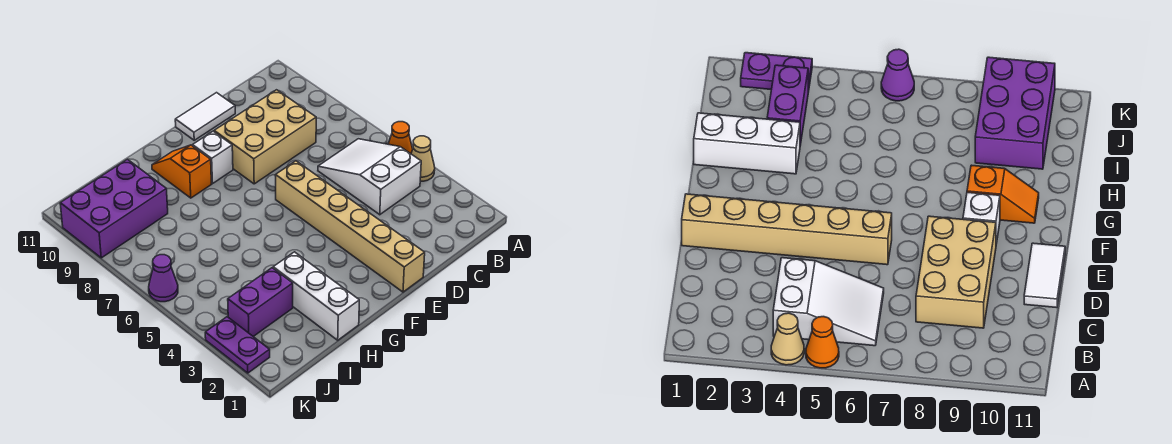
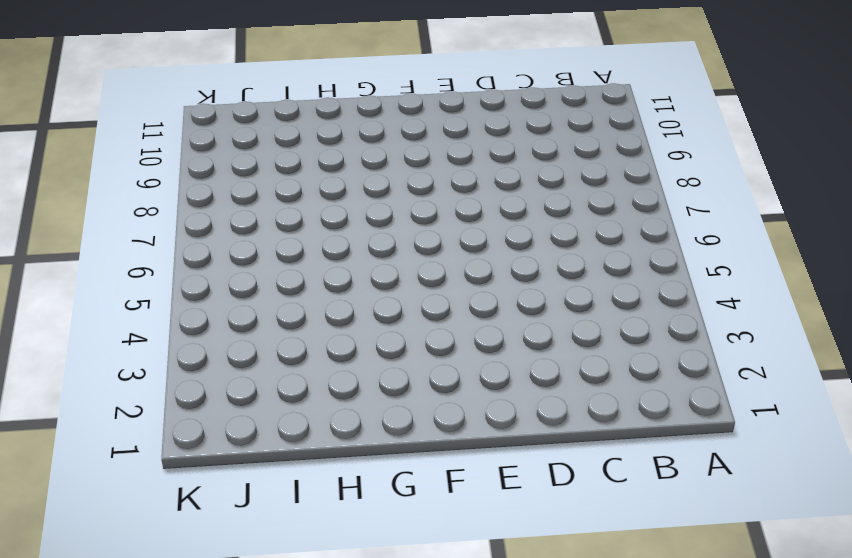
none -> tan cone A4 level 1
none -> orange cone A5 level 1
none -> white slope B4:C6 level 1 top 4

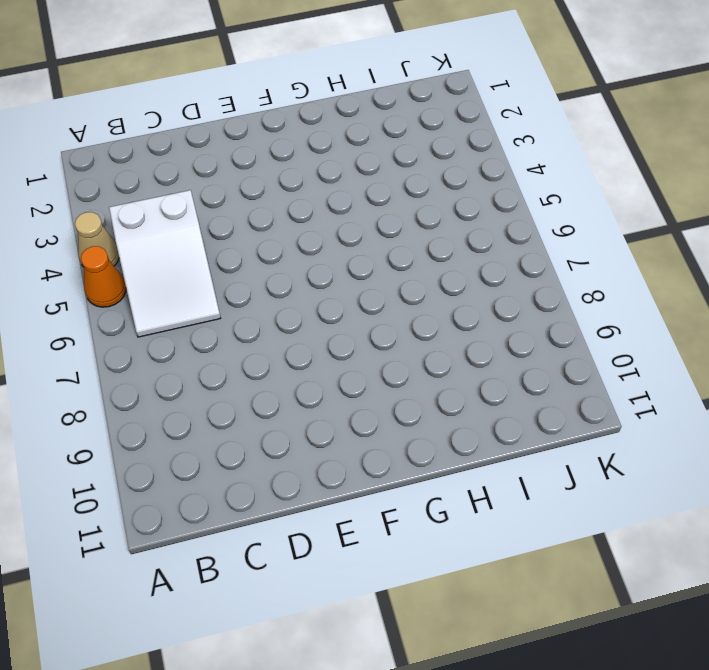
none -> tan brick C8:E9 level 1
none -> white tile D11:E11 level 1
none -> tan brick E1:E6 level 1

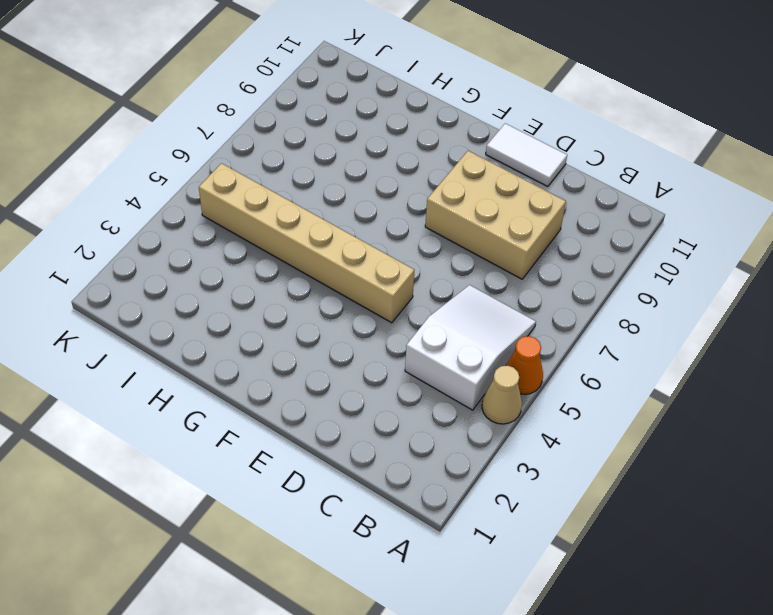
tan brick E5:J5 level 1 -> tan brick E1:E6 level 1
none -> white brick F9 level 1
none -> orange slope G9:G10 level 1 top 9
none -> white brick H1:H3 level 1

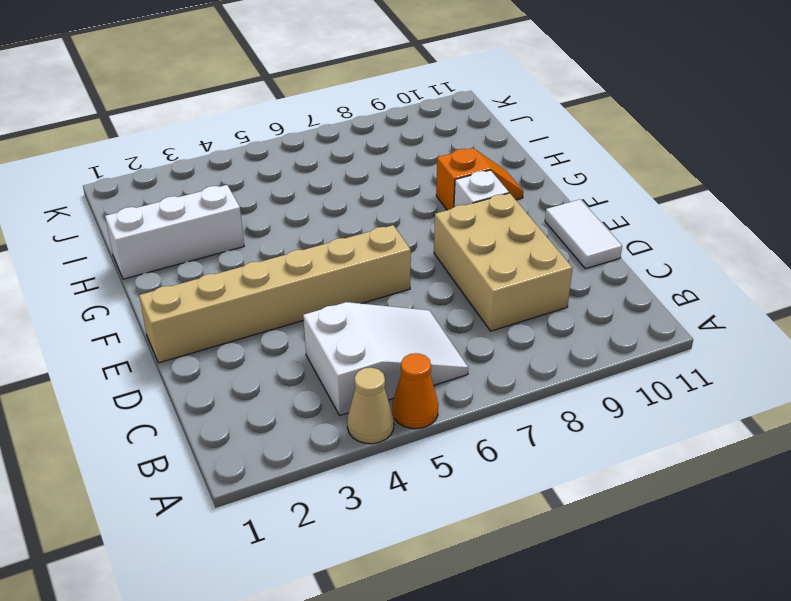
none -> purple brick I3:J3 level 1
none -> purple brick I9:K10 level 1
none -> purple plate K2:K3 level 1

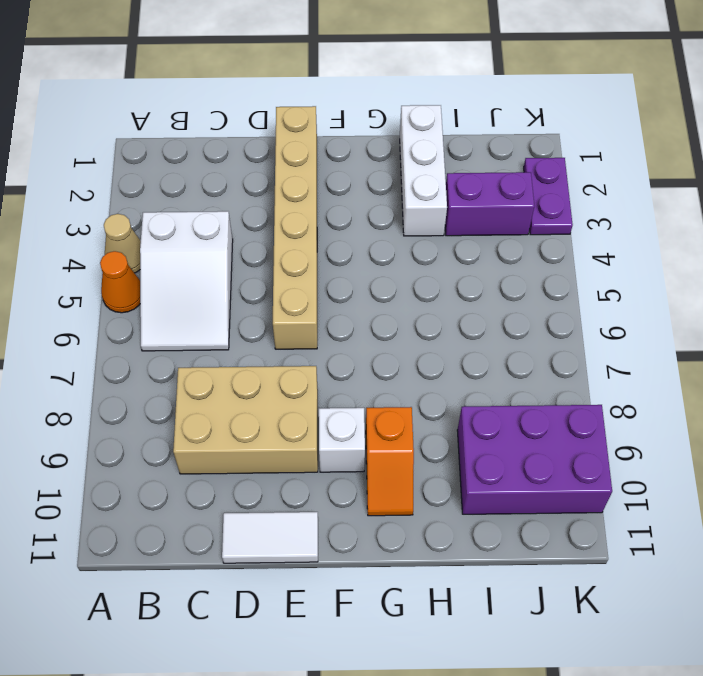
none -> purple cone K6 level 1

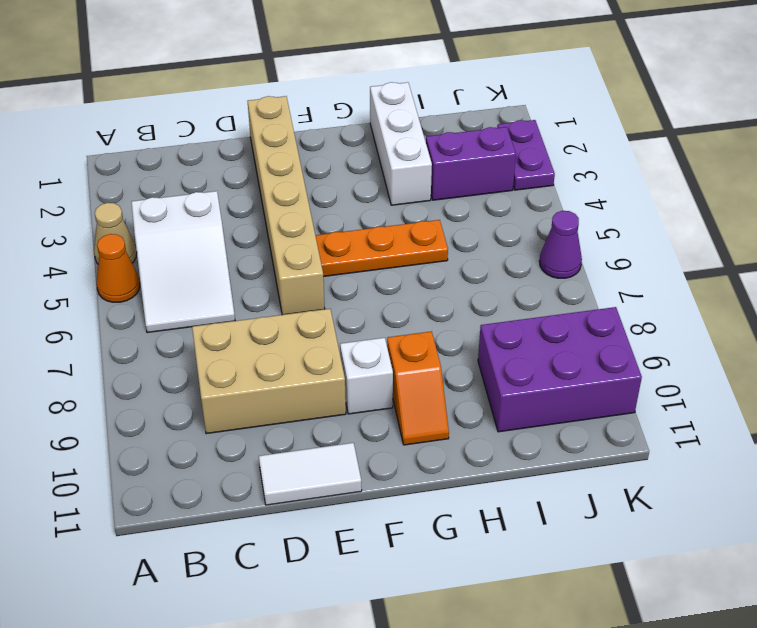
orange plate F5:H5 level 1 -> none

